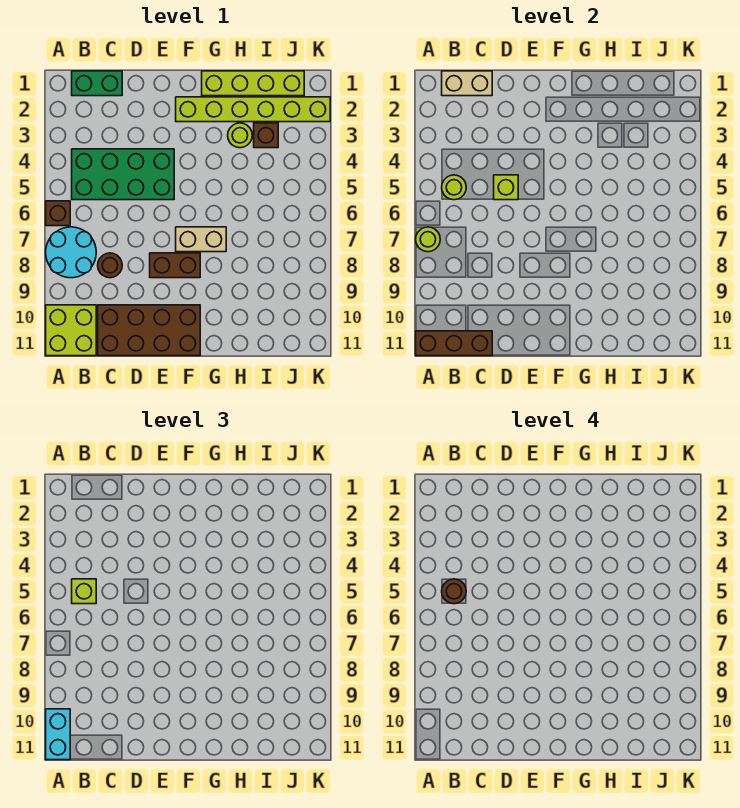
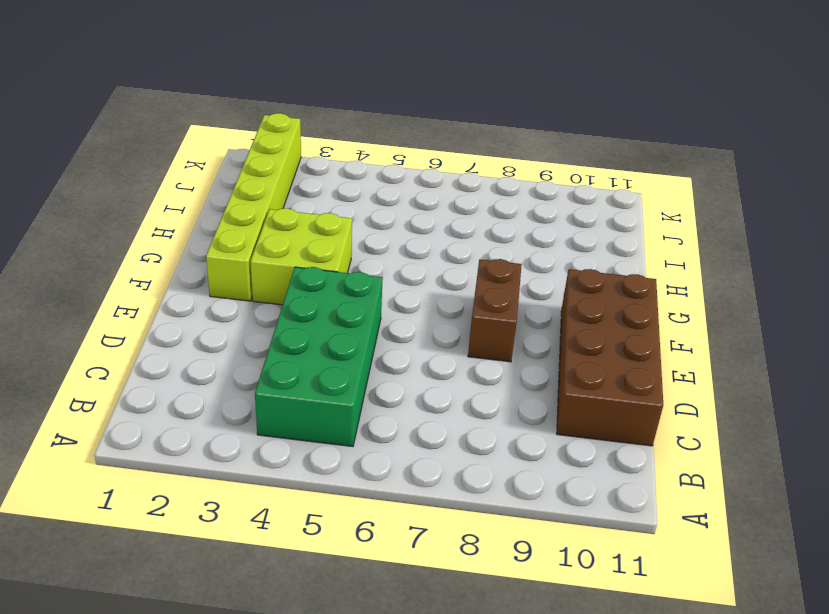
lime brick F3:G4 level 1 -> lime brick A10:B11 level 1
none -> brown brick A6 level 1
none -> cyan round brick A7:B8 level 1
none -> green brick B1:C1 level 1

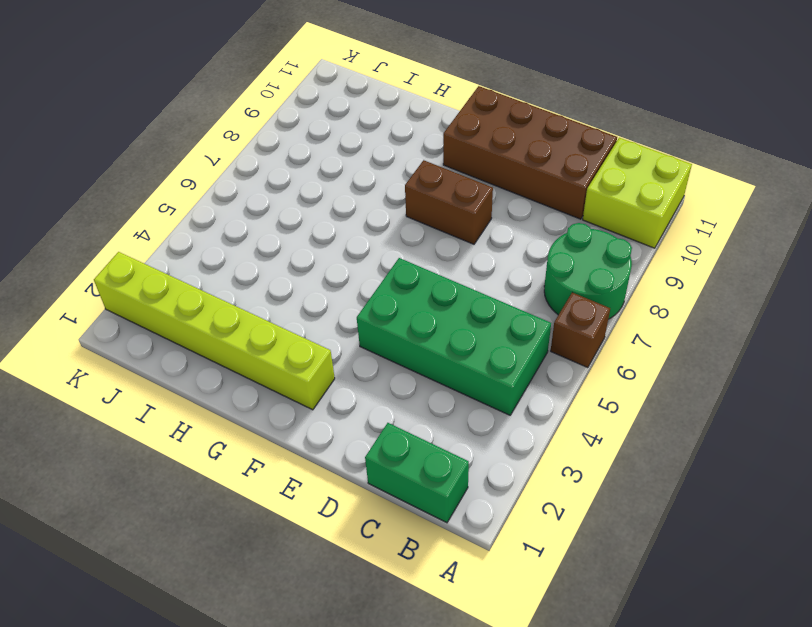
green round brick A7:B8 level 1 -> cyan round brick A7:B8 level 1
none -> brown round brick C8 level 1
none -> tan brick F7:G7 level 1
none -> lime brick G1:J1 level 1

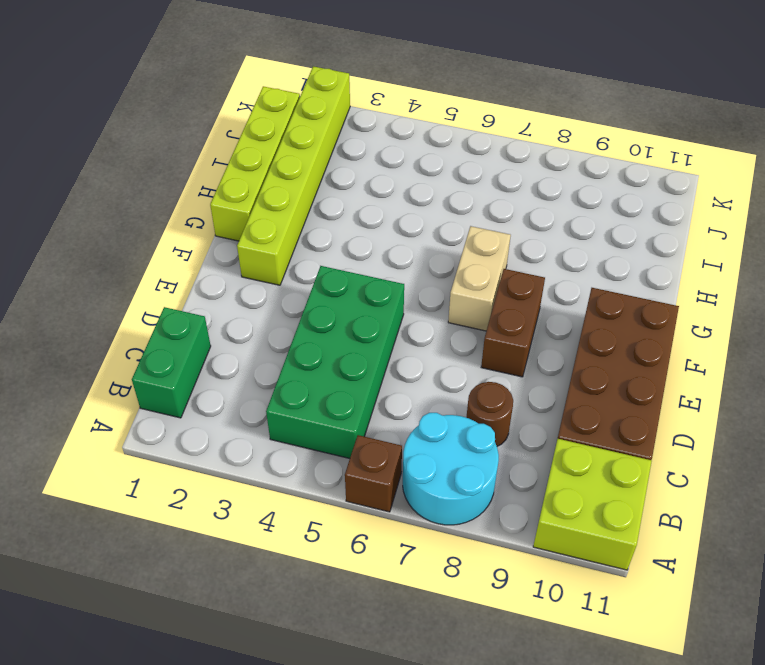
none -> lime round brick H3 level 1
none -> brown brick I3 level 1
none -> lime round brick A7 level 2

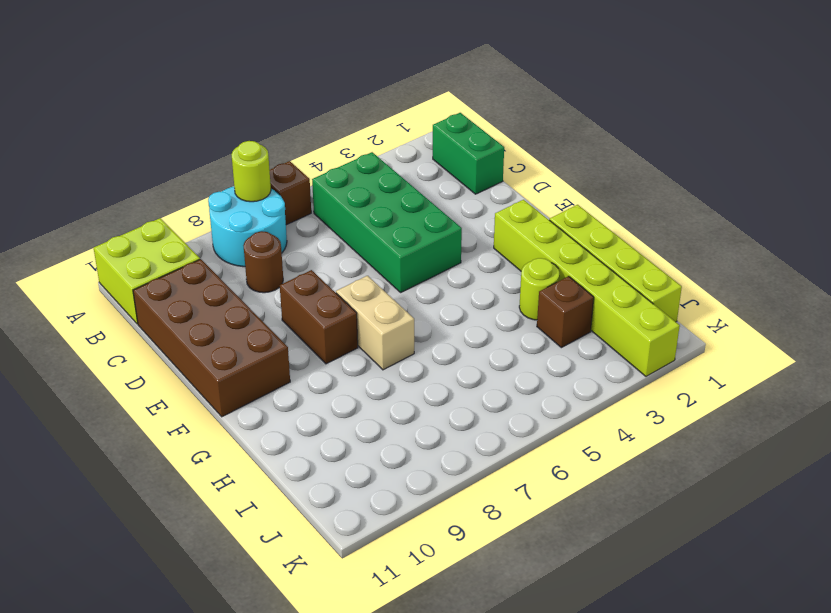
none -> brown brick A11:C11 level 2
none -> tan brick B1:C1 level 2
none -> lime round brick B5 level 2

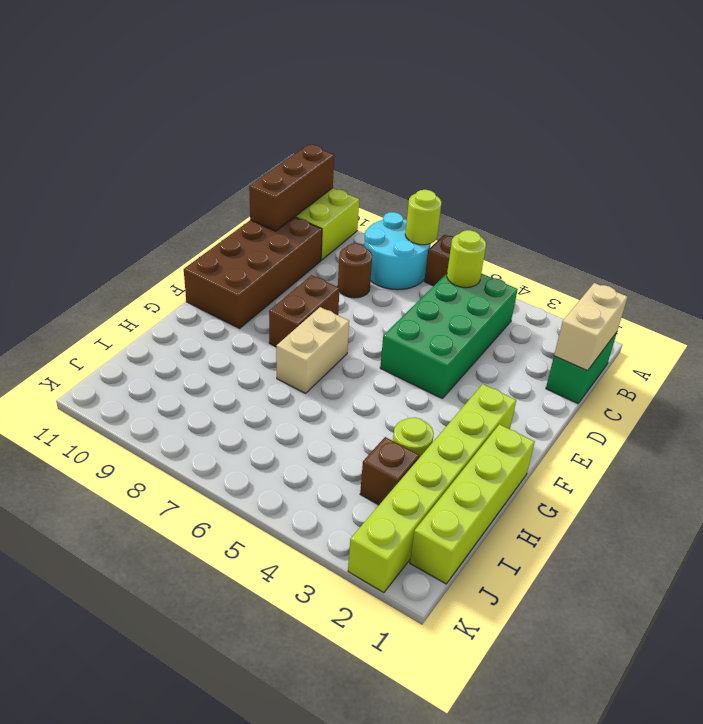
none -> lime brick D5 level 2
none -> cyan brick A10:A11 level 3
none -> lime brick B5 level 3

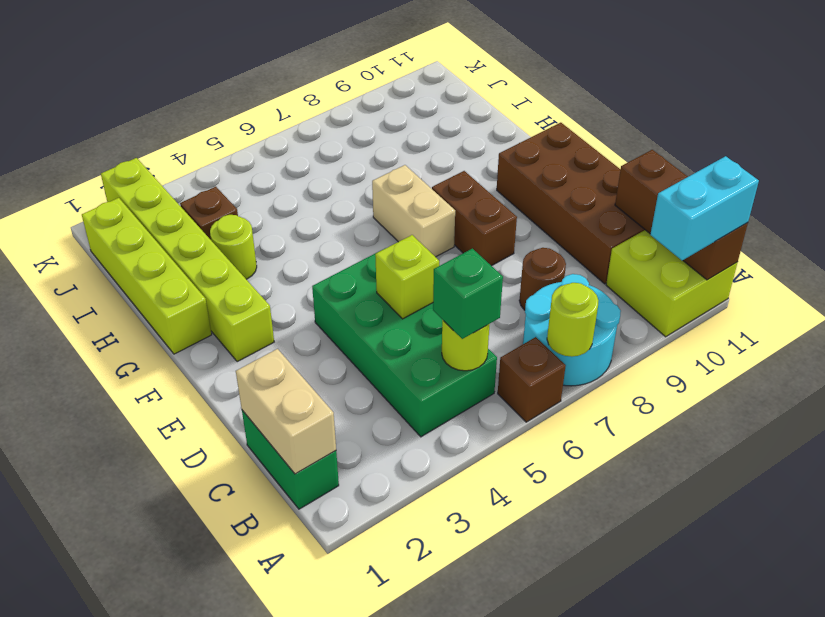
green brick B5 level 3 -> lime brick B5 level 3
none -> brown round brick B5 level 4

